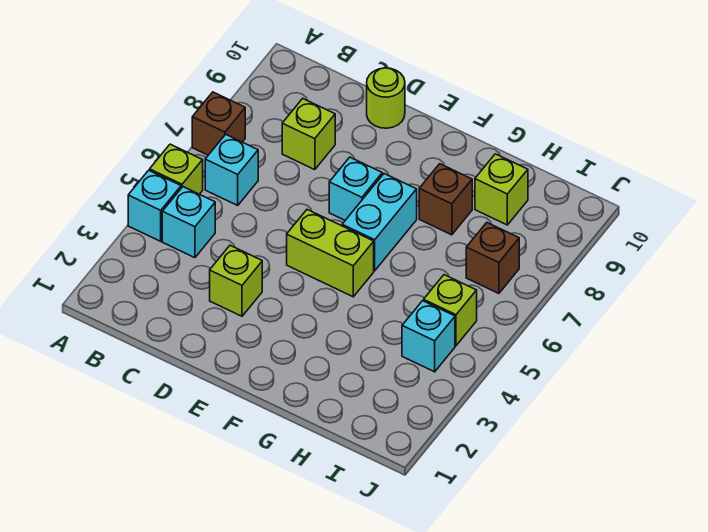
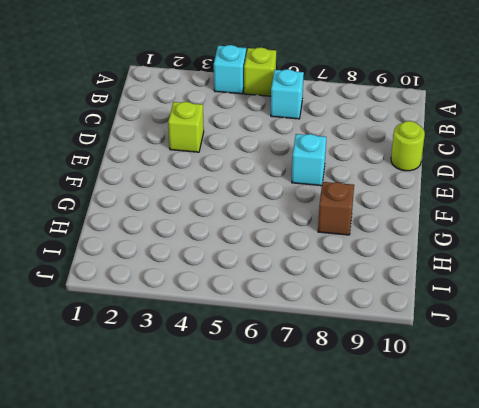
none -> brown brick A7 level 1
none -> cyan brick B4 level 1
none -> lime brick C8 level 1

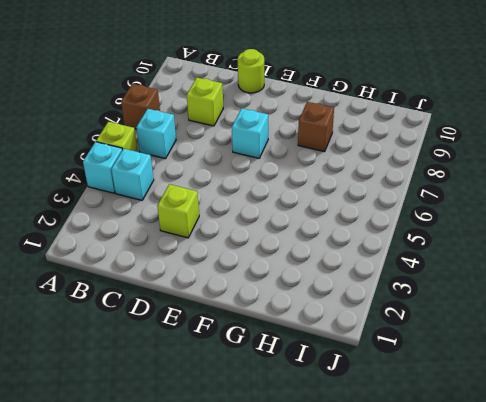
none -> lime brick E5:F5 level 1
none -> cyan brick F6:F7 level 1
none -> lime brick H9 level 1

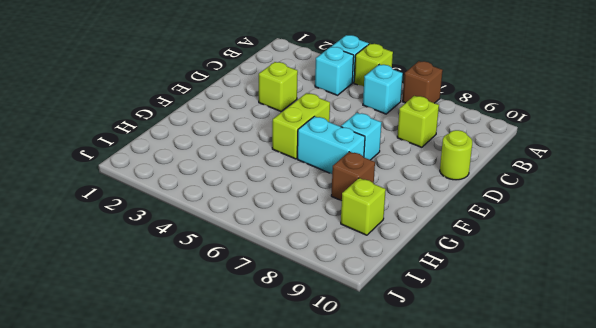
none -> cyan brick I4 level 1
none -> lime brick I5 level 1
none -> brown brick I7 level 1

